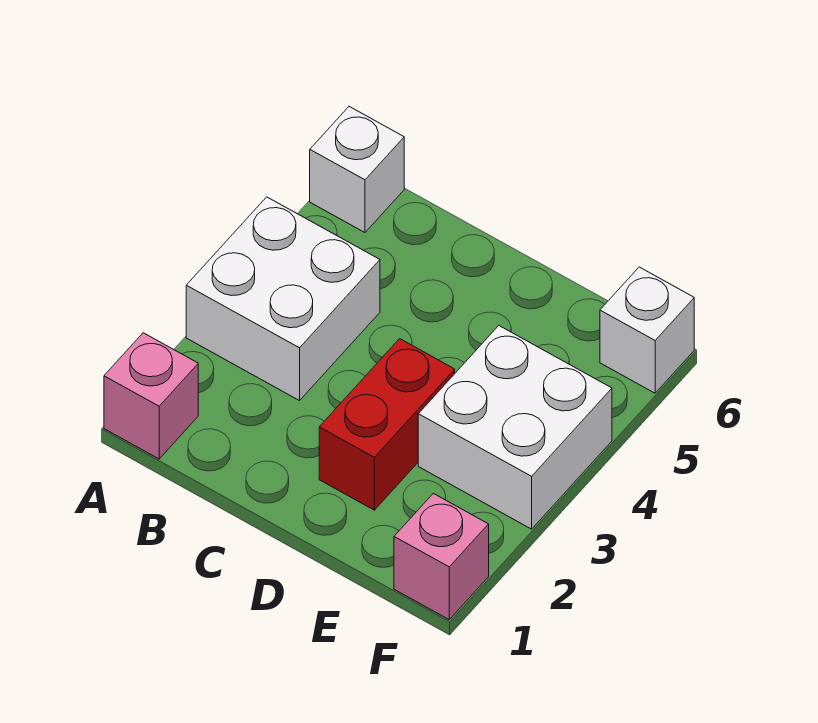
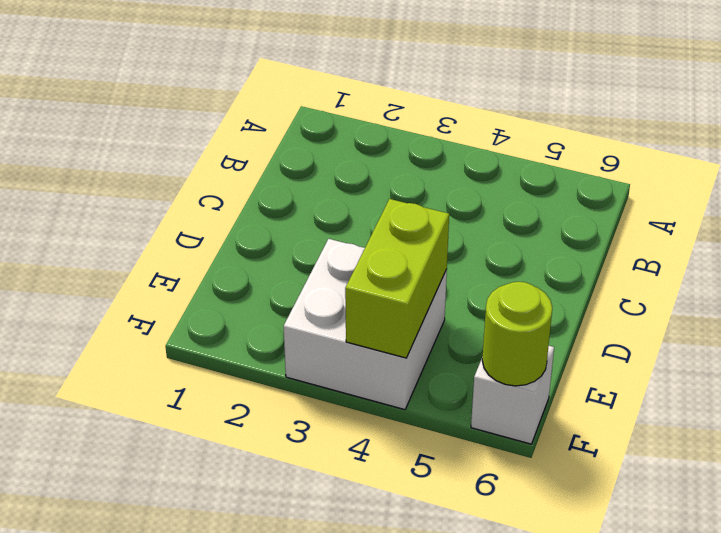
lime brick E4:F4 level 2 -> none
lime round brick F6 level 2 -> none
none -> pink brick A1 level 1
none -> white brick A3:B4 level 1

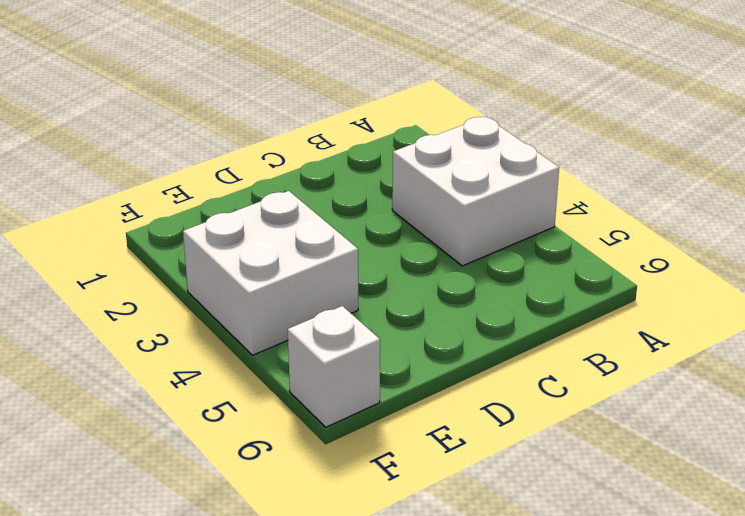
none -> pink brick A1 level 1
none -> white brick A6 level 1

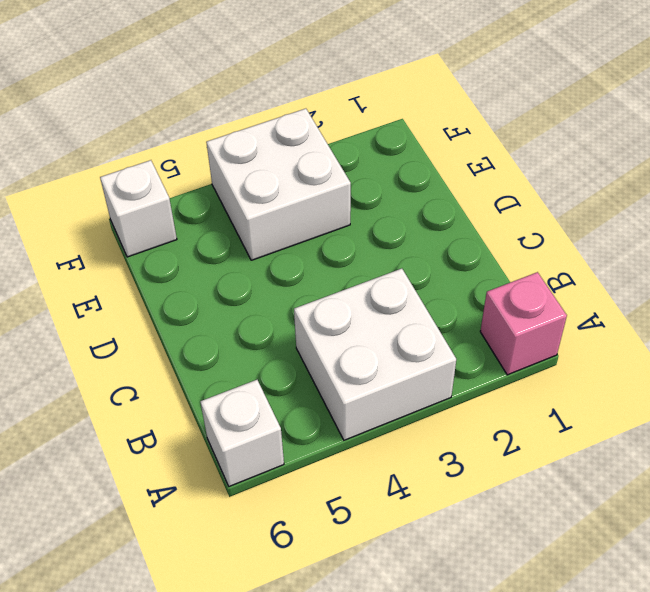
none -> red brick D2:D3 level 1
none -> pink brick F1 level 1

